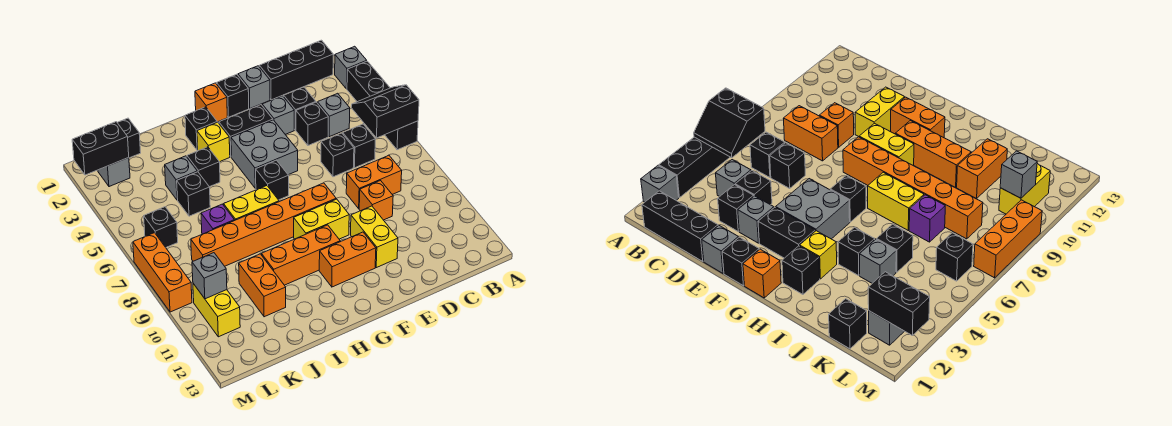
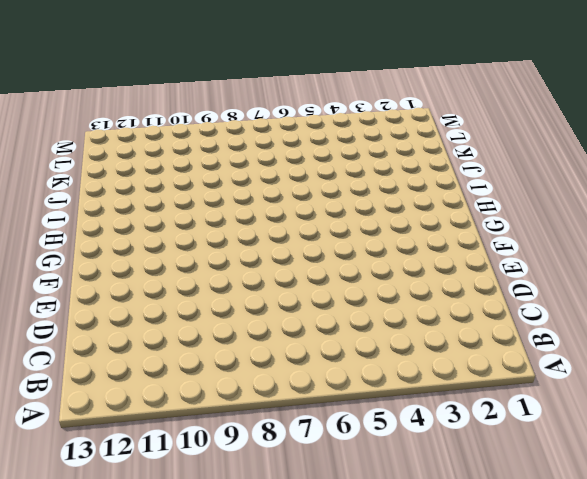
none -> grey brick A2 level 1
none -> black brick A3:A6 level 1
none -> black brick B1:D1 level 1
none -> grey brick C4 level 1

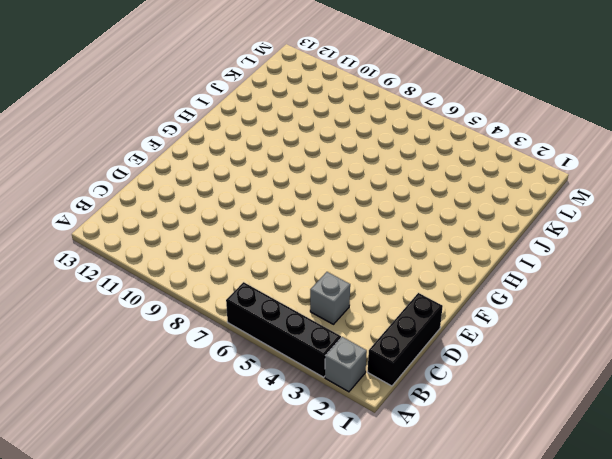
none -> black brick C6 level 1
none -> orange brick C8:D8 level 1
none -> black brick D3 level 1
none -> black brick D4 level 1

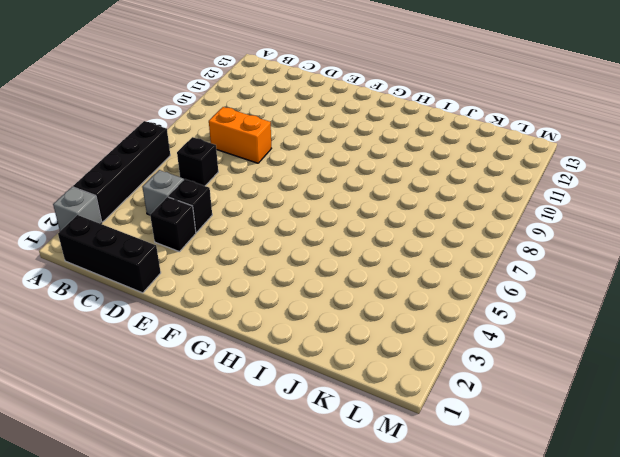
none -> black brick D6 level 1
none -> orange brick D9 level 1
none -> grey brick E1 level 1
none -> grey brick E3 level 1

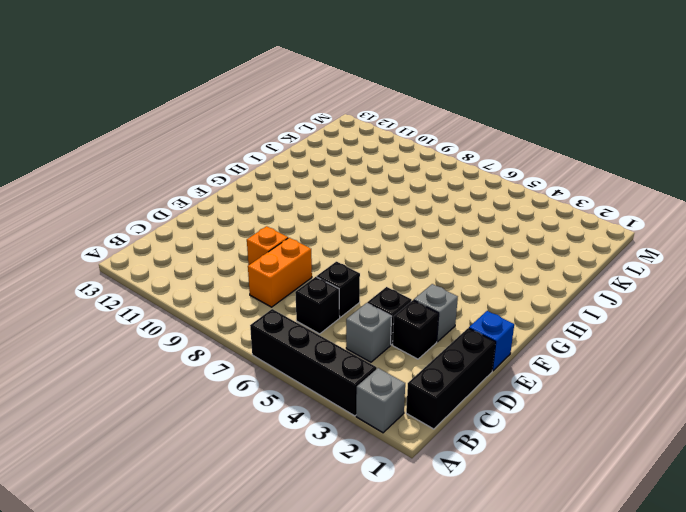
blue brick E1 level 1 -> grey brick E1 level 1
none -> yellow brick E10:E11 level 1
none -> black brick F1 level 1
none -> black brick F3:G3 level 1
none -> grey brick F4:G5 level 1

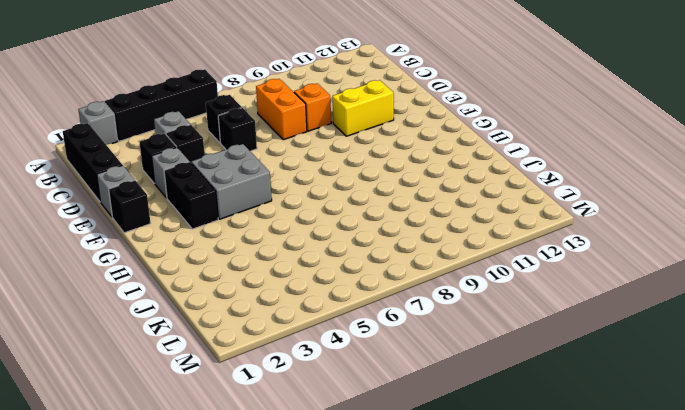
none -> orange brick F8:K8 level 1
none -> yellow brick F9:G9 level 1
none -> orange brick F11:G11 level 1
none -> orange brick G1 level 1

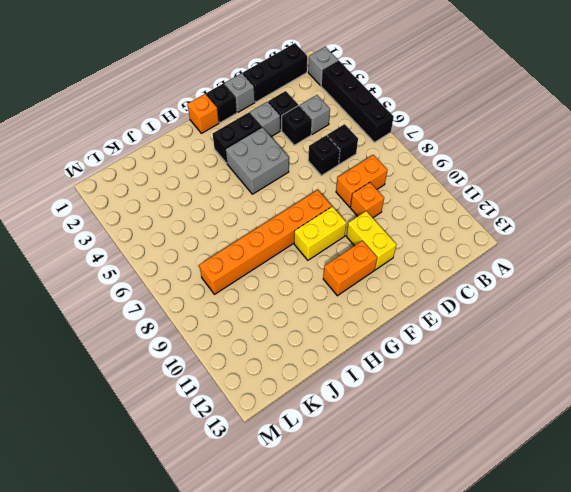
none -> black brick G6 level 1
none -> orange brick G10:I10 level 1
none -> black brick H2 level 1
none -> yellow brick H3 level 1

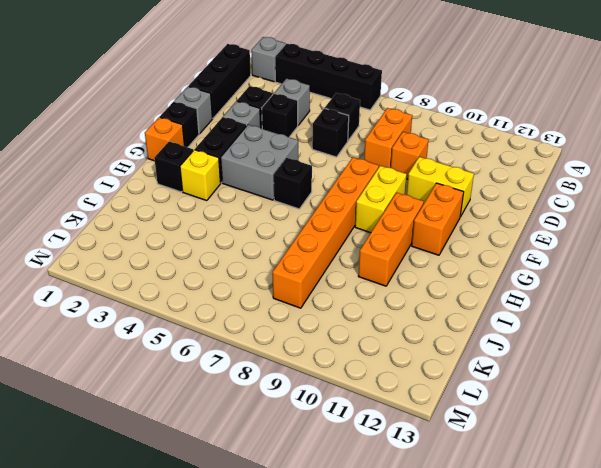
none -> yellow brick H7:I7 level 1
none -> black brick I4 level 1
none -> grey brick J4 level 1
none -> black brick J5 level 1

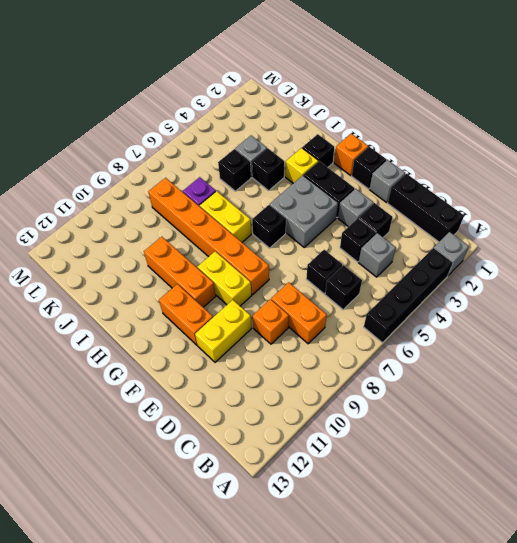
none -> orange brick J10:J11 level 1
none -> black brick K1 level 1
none -> grey brick L2 level 1
none -> black brick L6 level 1

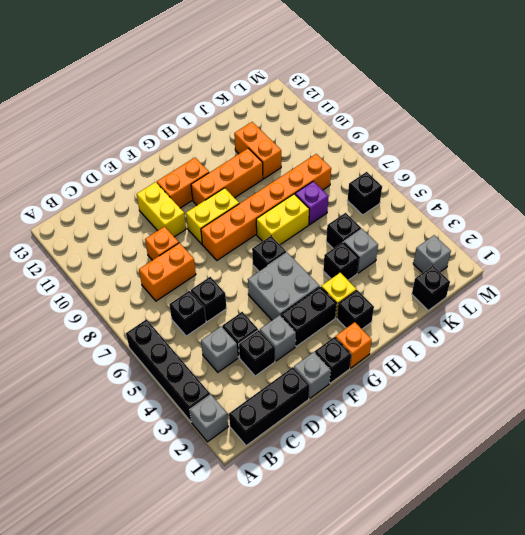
none -> yellow brick L10:L11 level 1
none -> orange brick M7:M9 level 1
none -> black slope A5:B6 level 2 top 6
none -> black brick L2:M2 level 2

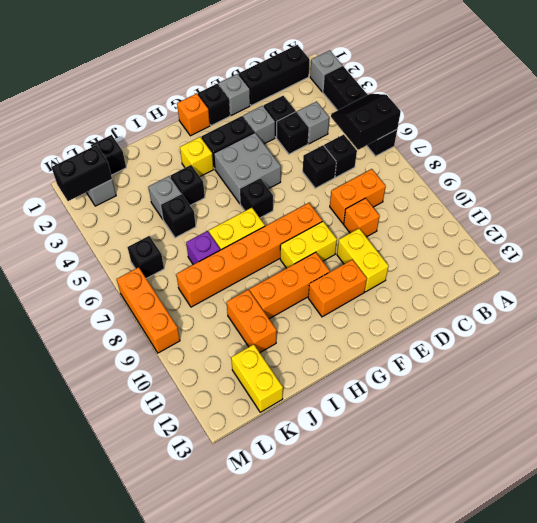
yellow brick K12:K13 level 1 -> yellow brick L10:L11 level 1
none -> black brick H2 level 1
none -> grey brick L10 level 2

